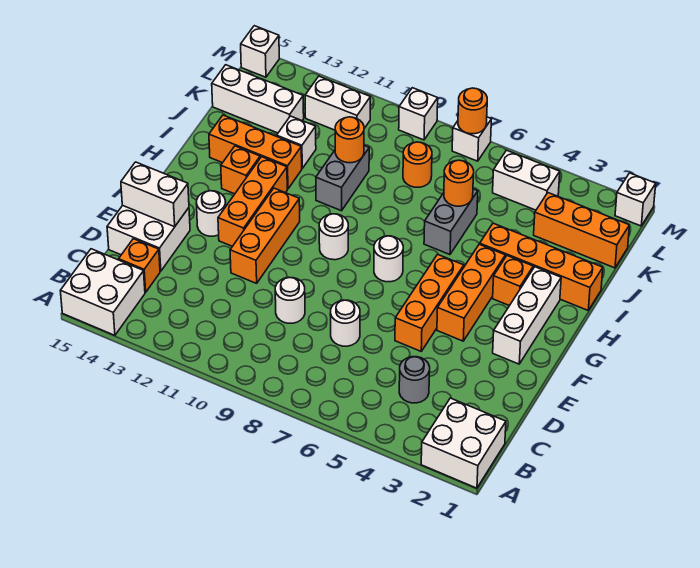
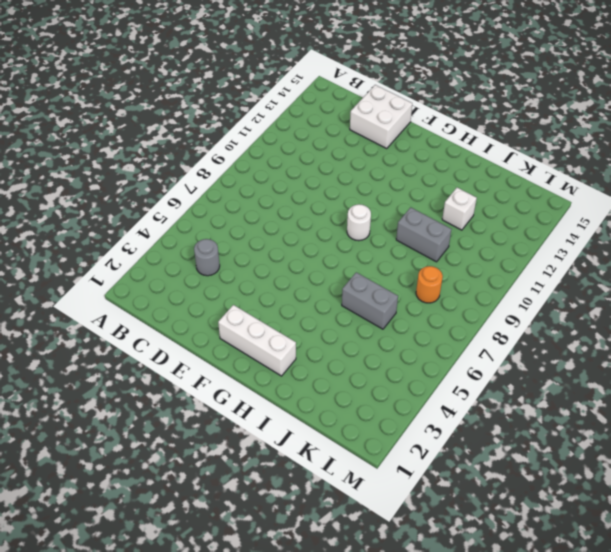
none -> white brick A1:B2 level 1
none -> white brick A14:B15 level 1
none -> orange brick C14 level 1
none -> white round brick D7 level 1

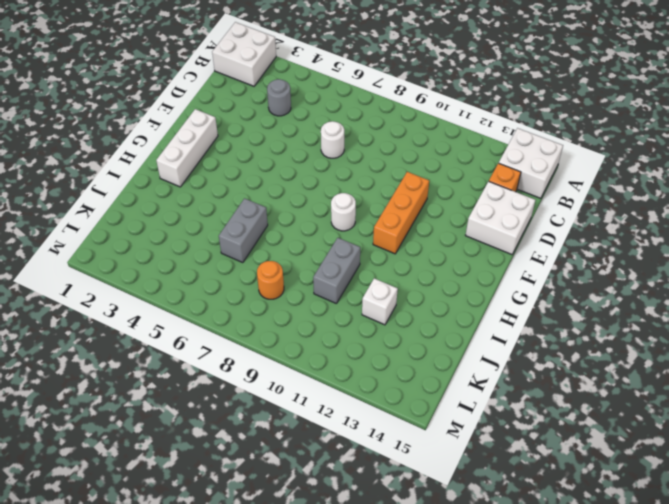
none -> white round brick D9 level 1
none -> orange brick E5:G5 level 1
none -> orange brick F4:H4 level 1
none -> orange brick F12:H12 level 1

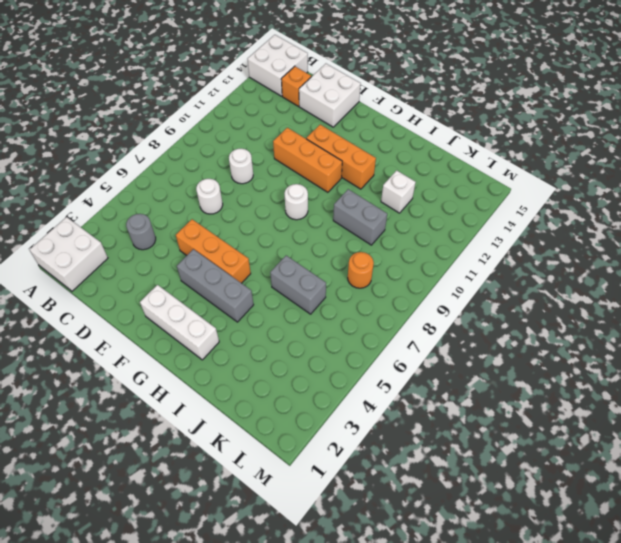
grey brick F4:H4 level 1 -> orange brick F4:H4 level 1
none -> white round brick F13 level 1
none -> white round brick G7 level 1
none -> orange brick H3 level 1
none -> orange brick H13 level 1

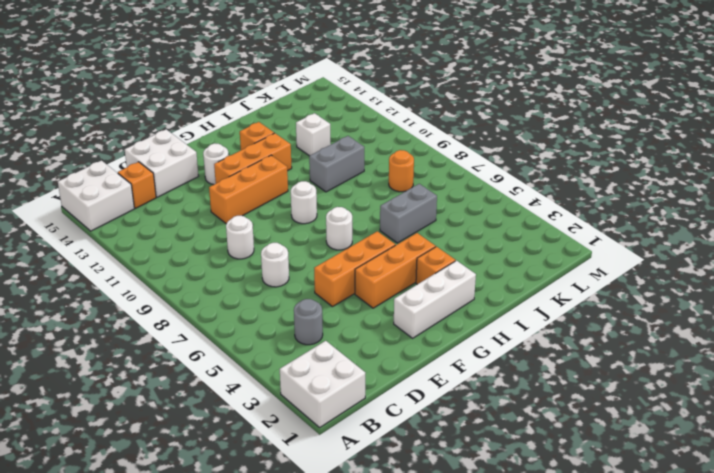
none -> orange brick I1:I4 level 1
none -> orange brick I12:I14 level 1
none -> orange brick K1:K3 level 1
none -> white brick K13:K15 level 1

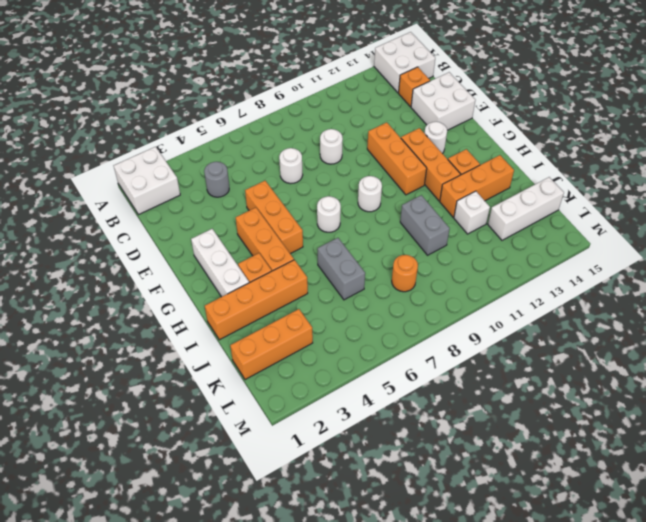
none -> white brick L4:L5 level 1
none -> white brick L11:L12 level 1
none -> white brick M1 level 1
none -> white brick M7 level 1

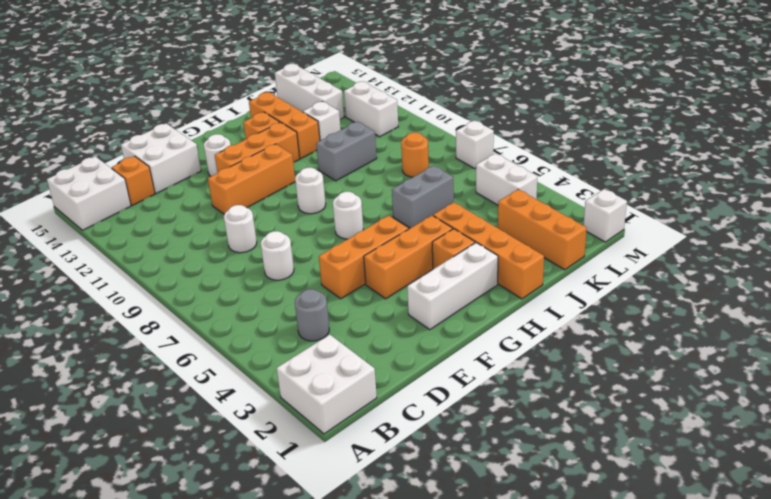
none -> white brick M9 level 1
none -> white brick M15 level 1
none -> white brick E14:E15 level 2
none -> orange round brick J6 level 2

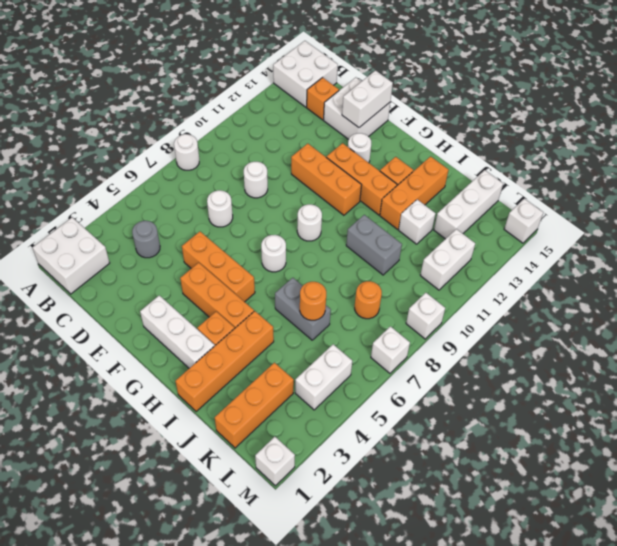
white round brick A8 level 1 -> none
none -> orange round brick J10 level 2
none -> orange round brick M7 level 2

